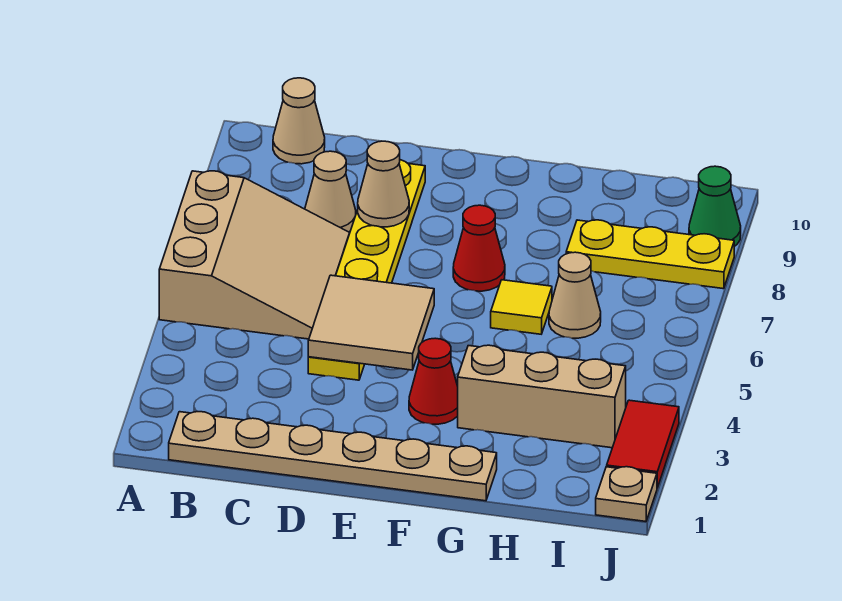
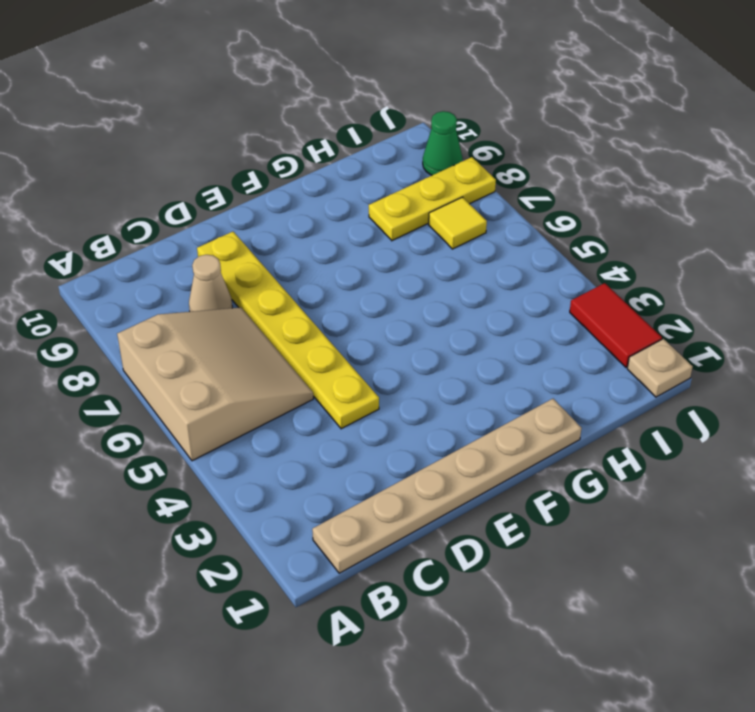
yellow tile I7 level 1 -> yellow tile G6 level 1
none -> tan cone B10 level 1
none -> red cone F3 level 1
none -> red cone F7 level 1

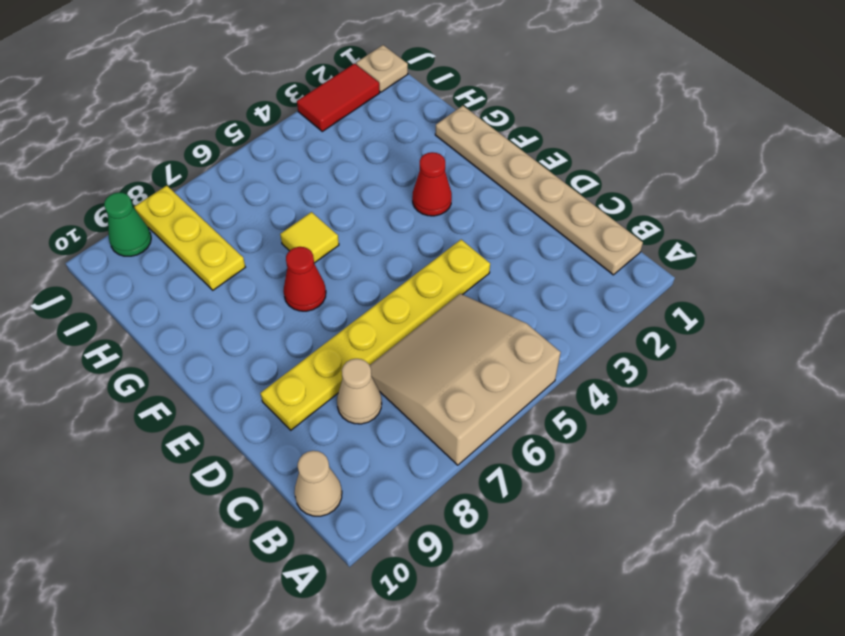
none -> tan brick G3:I3 level 1
none -> tan cone H6 level 1
none -> tan tile D4:E5 level 2

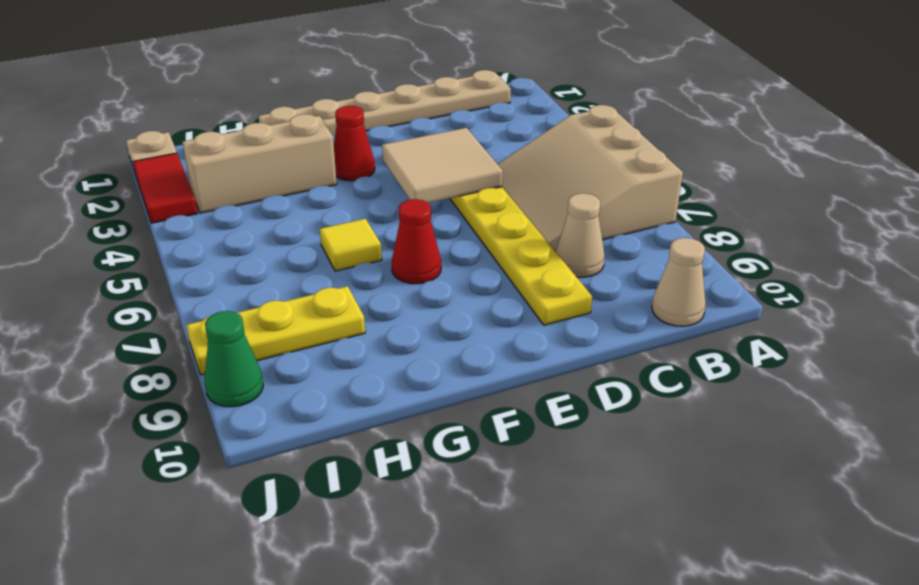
none -> tan cone H6 level 1
none -> tan cone D8 level 2

